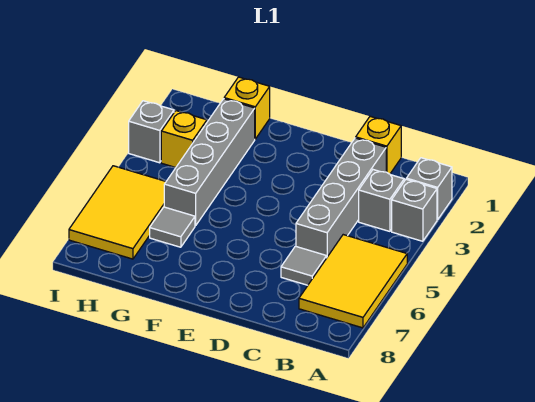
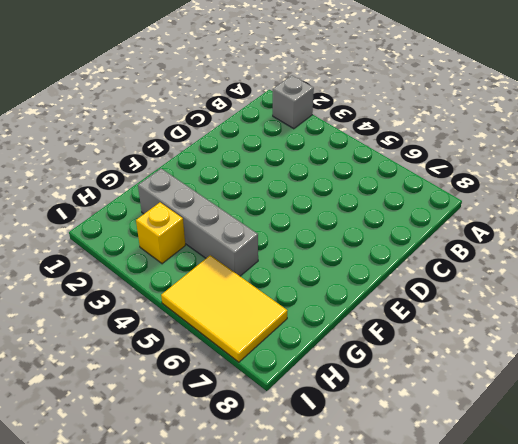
none -> grey brick A3 level 1
none -> yellow tile A5:B7 level 1
none -> grey brick B3 level 1

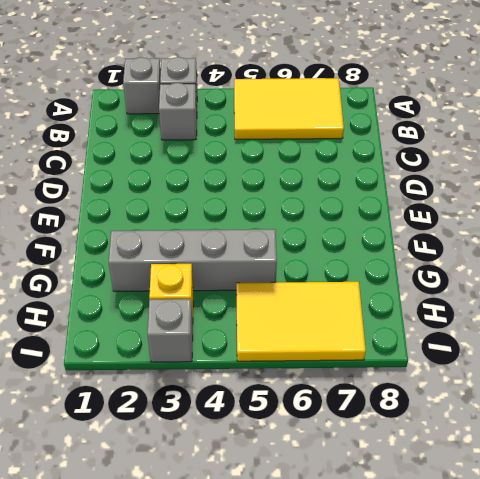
none -> yellow brick C1 level 1
none -> grey brick C2:C5 level 1
none -> grey tile C6 level 1

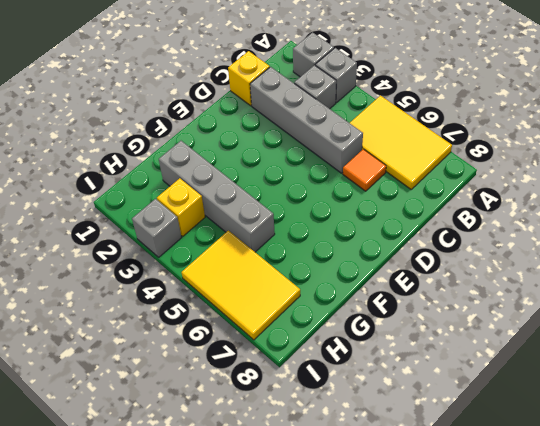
orange tile C6 level 1 -> grey tile C6 level 1
none -> yellow brick G1 level 1
none -> grey tile G6 level 1

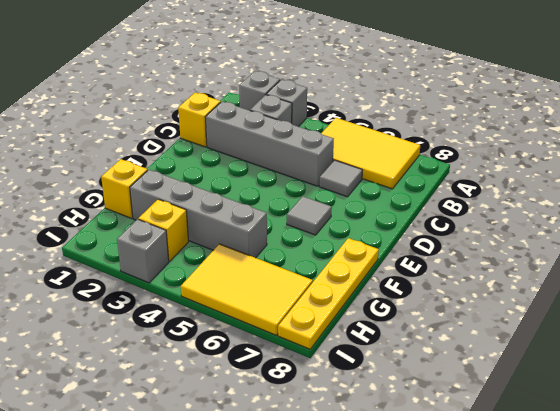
grey tile E6 level 1 -> grey tile G6 level 1
yellow plate F8:I8 level 1 -> none

